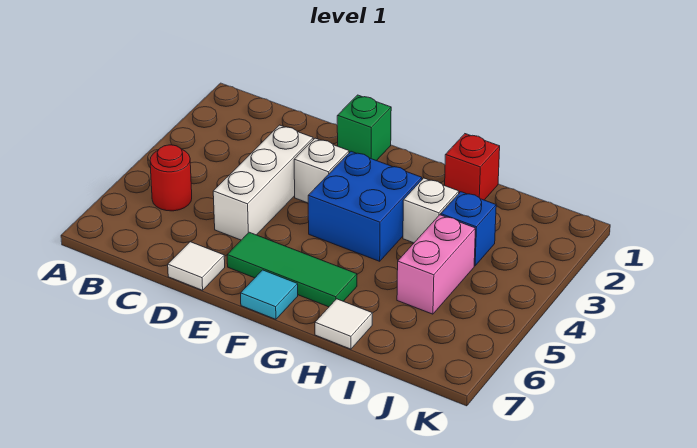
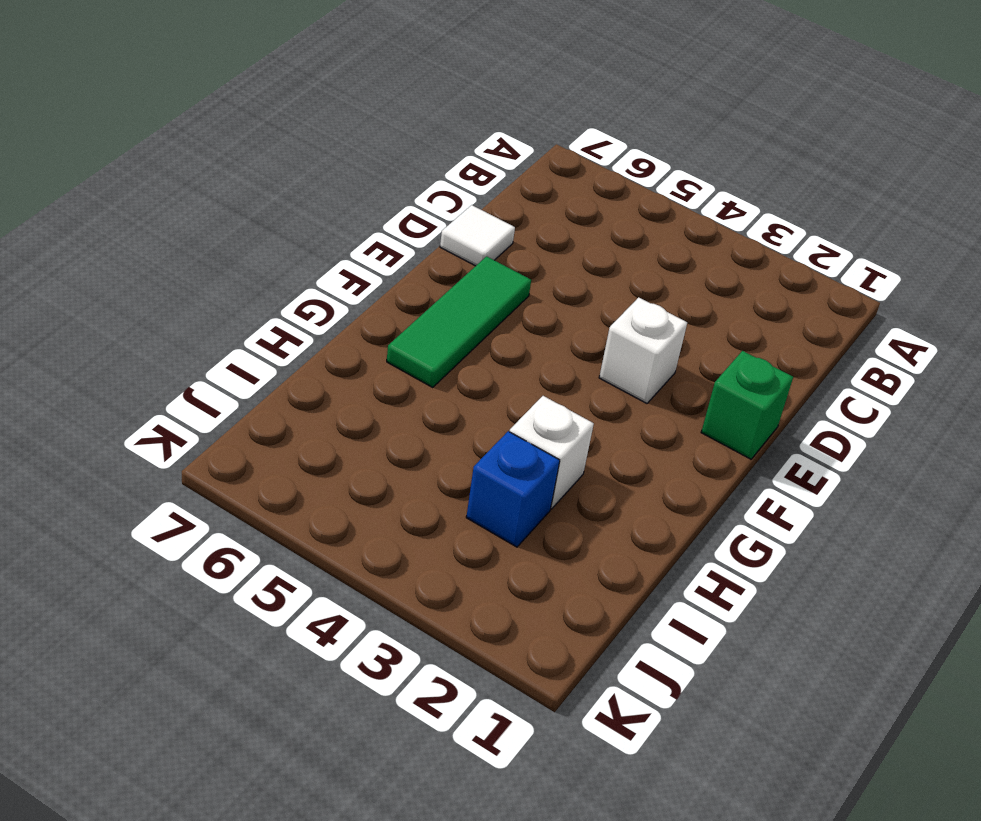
none -> red round brick B5 level 1
none -> white brick D3:D5 level 1
none -> blue brick F3:G4 level 1

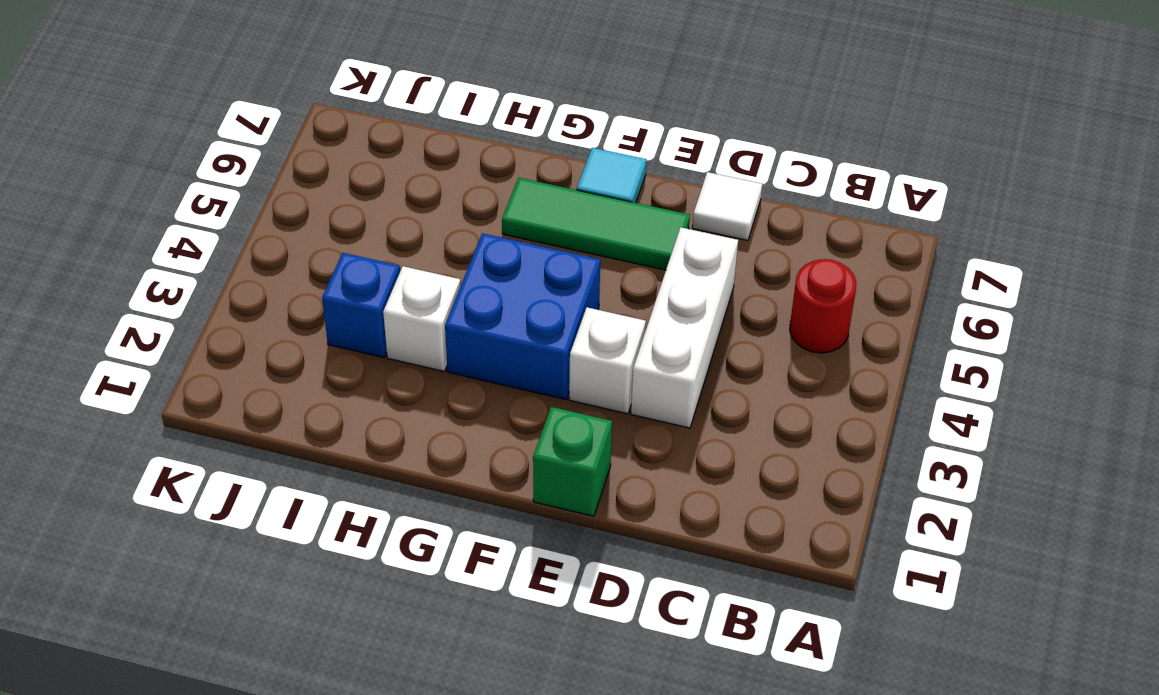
none -> red brick H1 level 1
none -> white tile H7 level 1
none -> pink brick I4:I5 level 1

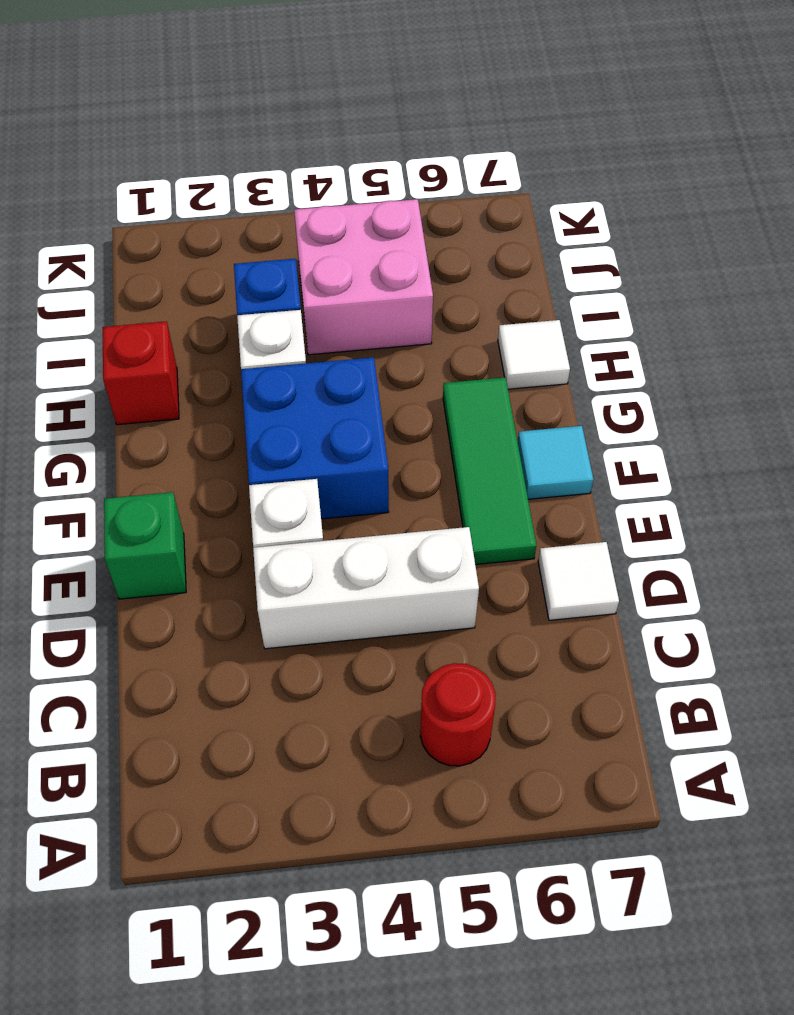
pink brick I4:J5 level 1 -> pink brick I4:I5 level 1

